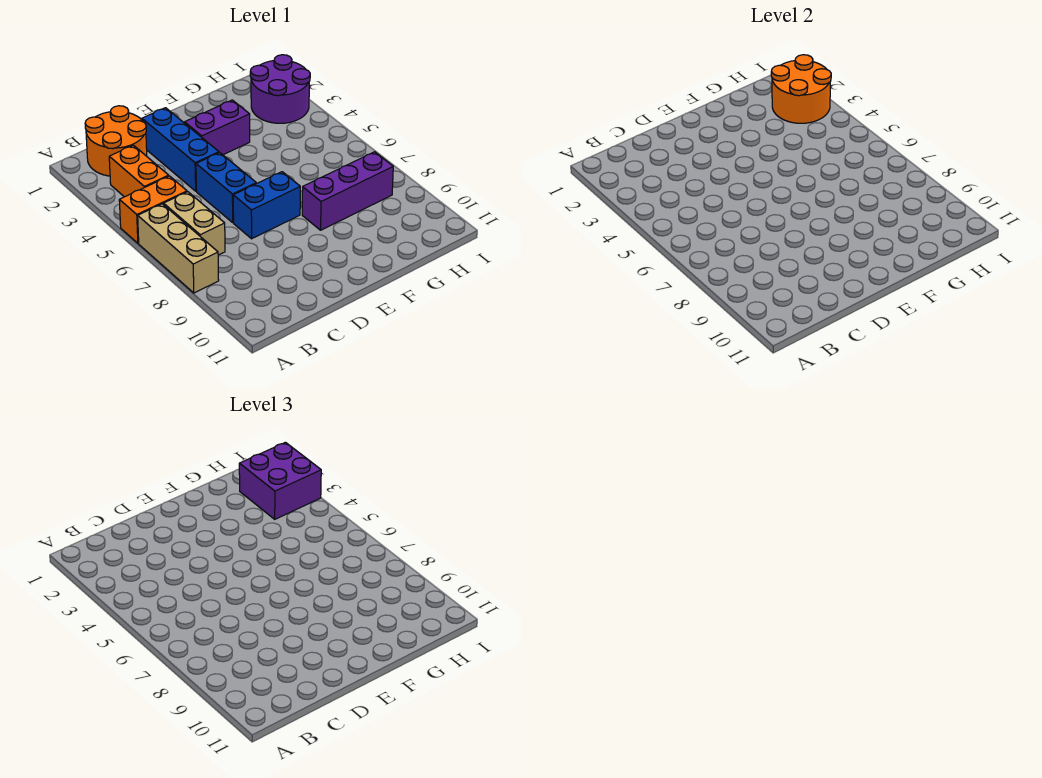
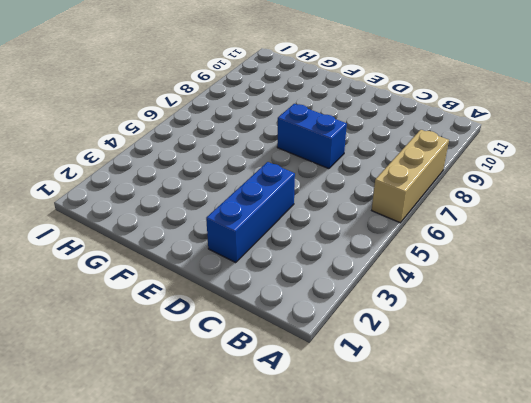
none -> orange brick A5:B5 level 1
none -> orange round brick B1:C2 level 1
none -> orange brick B3:B4 level 1

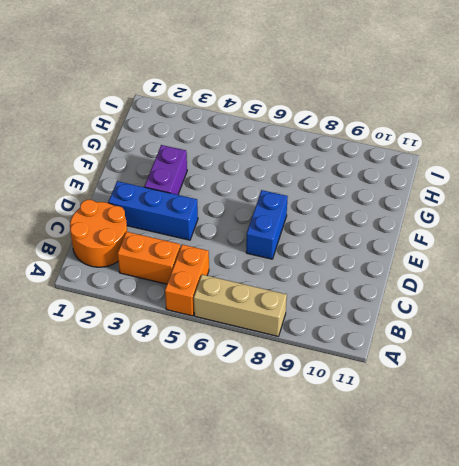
none -> tan brick B6:B7 level 1
none -> blue brick D5:D6 level 1
none -> purple brick F8:H8 level 1

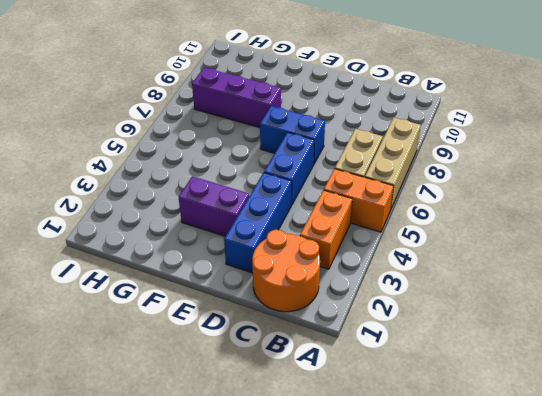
none -> purple round brick H2:I3 level 1
none -> orange round brick H2:I3 level 2
none -> purple brick H2:I3 level 3

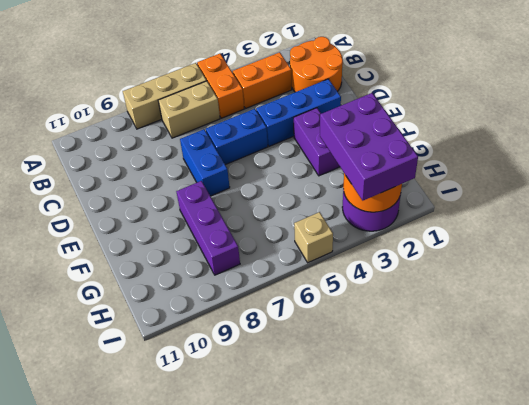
purple brick G2:I3 level 3 -> purple brick H2:I3 level 3
tan brick I5 level 1 -> none

